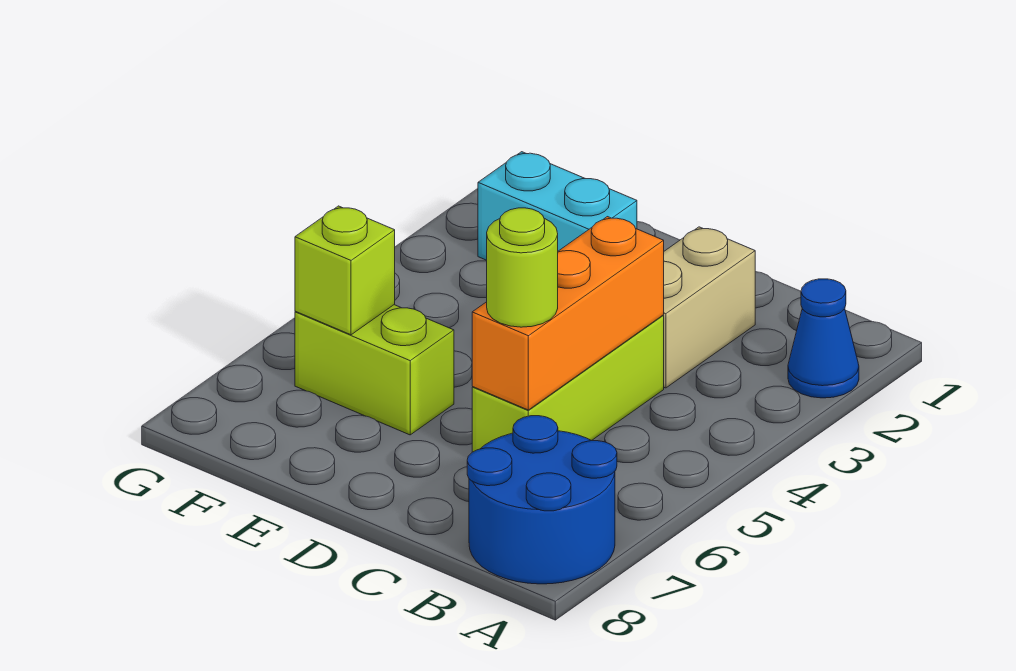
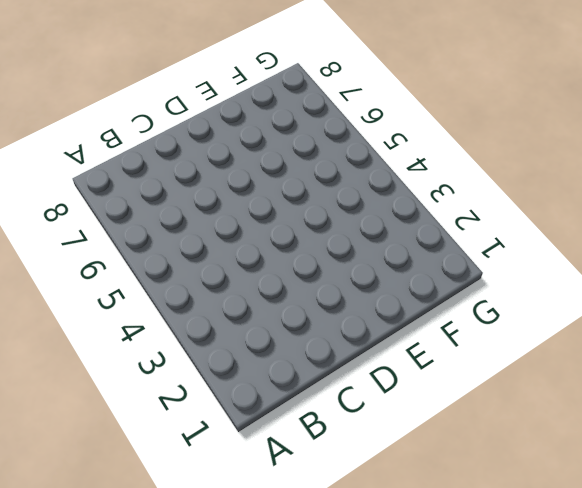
none -> blue cone A2 level 1
none -> blue round brick A7:B8 level 1

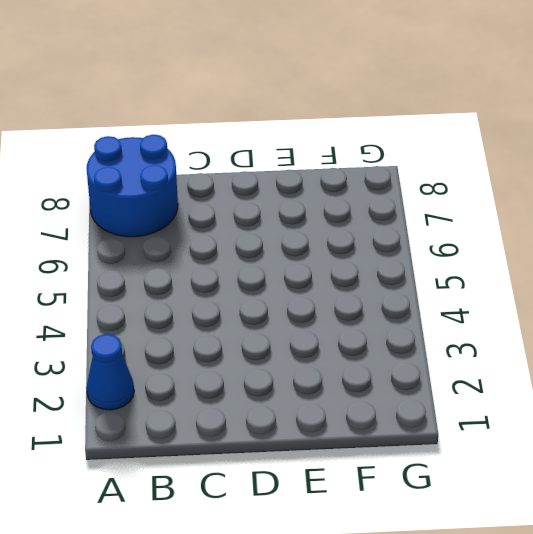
none -> tan brick C2:C3 level 1
none -> lime brick C4:C6 level 1

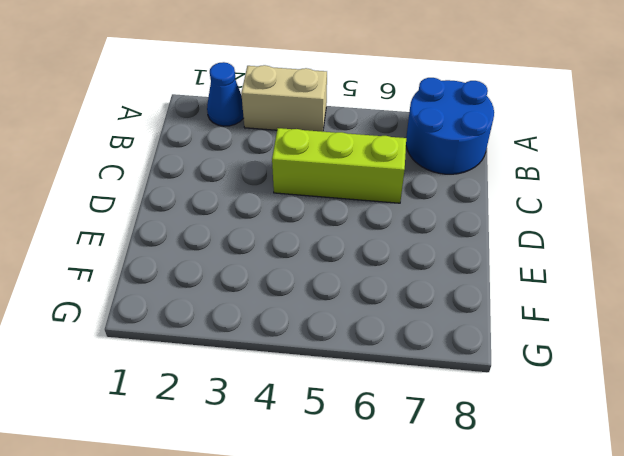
tan brick A3:A4 level 1 -> tan brick C2:C3 level 1
none -> cyan brick E2:F2 level 1
none -> lime brick E6:F6 level 1

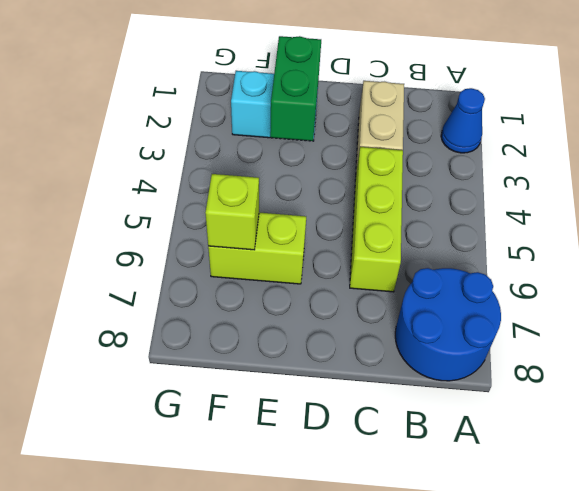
green brick E2:E3 level 2 -> none
none -> orange brick C4:C6 level 2
none -> lime round brick C6 level 3

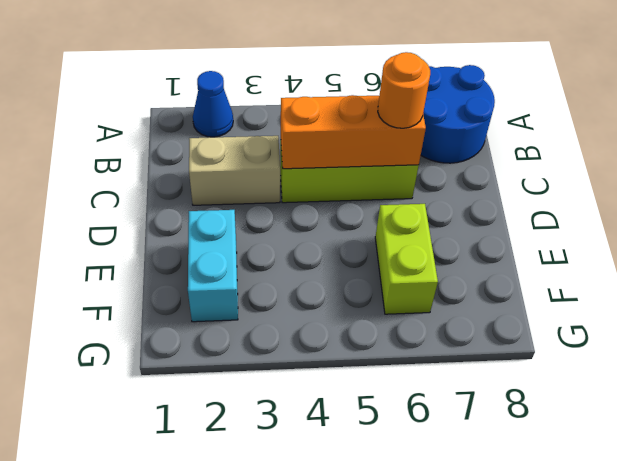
orange round brick C6 level 3 -> lime round brick C6 level 3
none -> lime brick F6 level 2

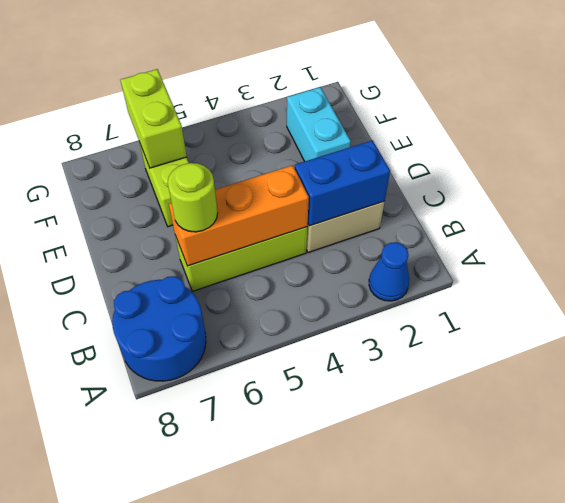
blue brick C2:C3 level 2 -> none
lime brick F6:G6 level 2 -> lime brick F6 level 2

